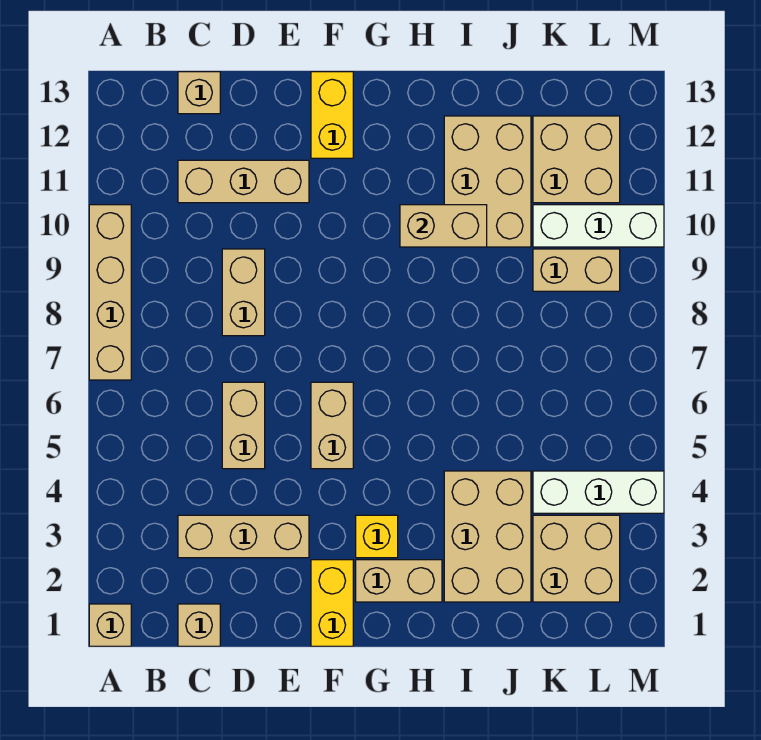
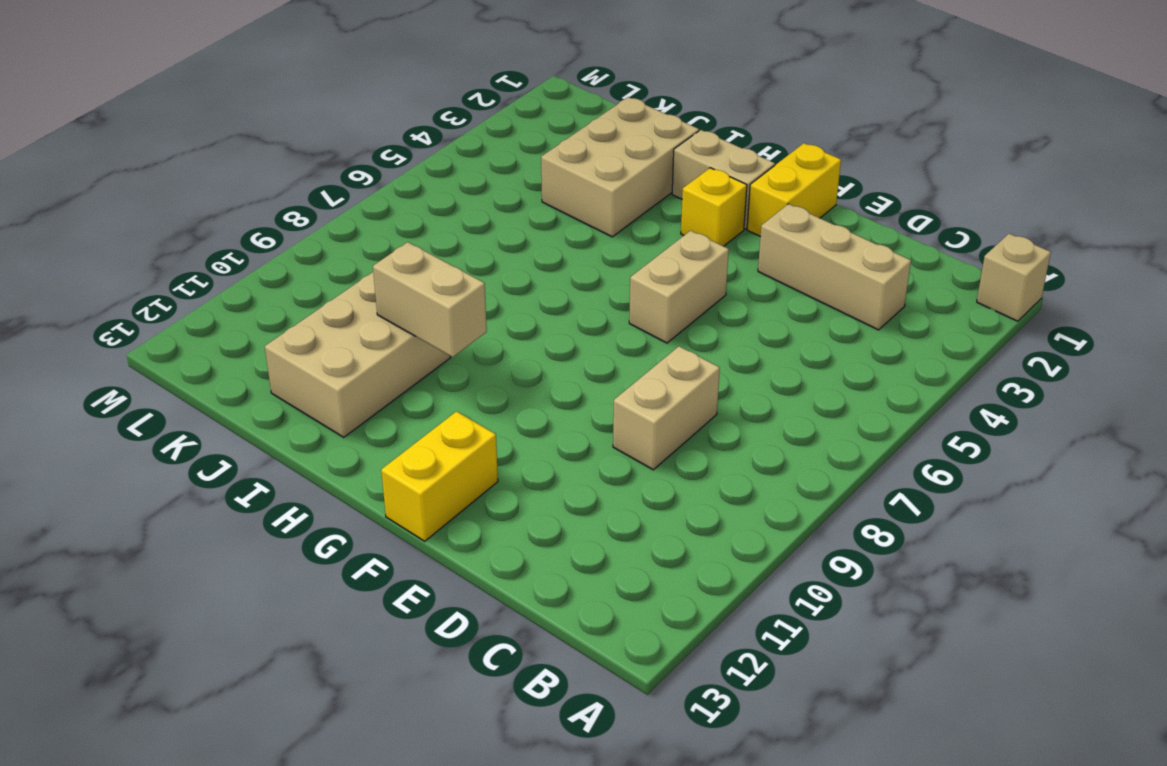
none -> tan brick A7:A10 level 1
none -> tan brick C1 level 1
none -> tan brick C11:E11 level 1

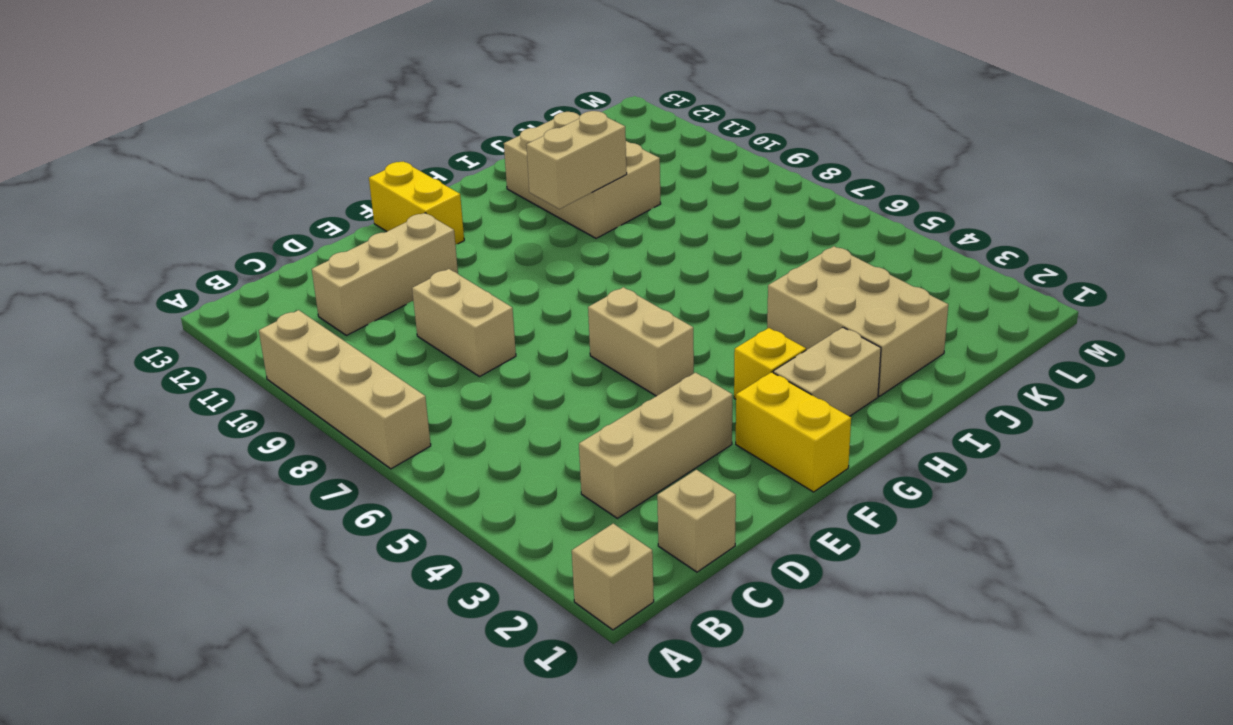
none -> tan brick C13 level 1
none -> tan brick D5:D6 level 1
none -> tan brick K2:L3 level 1

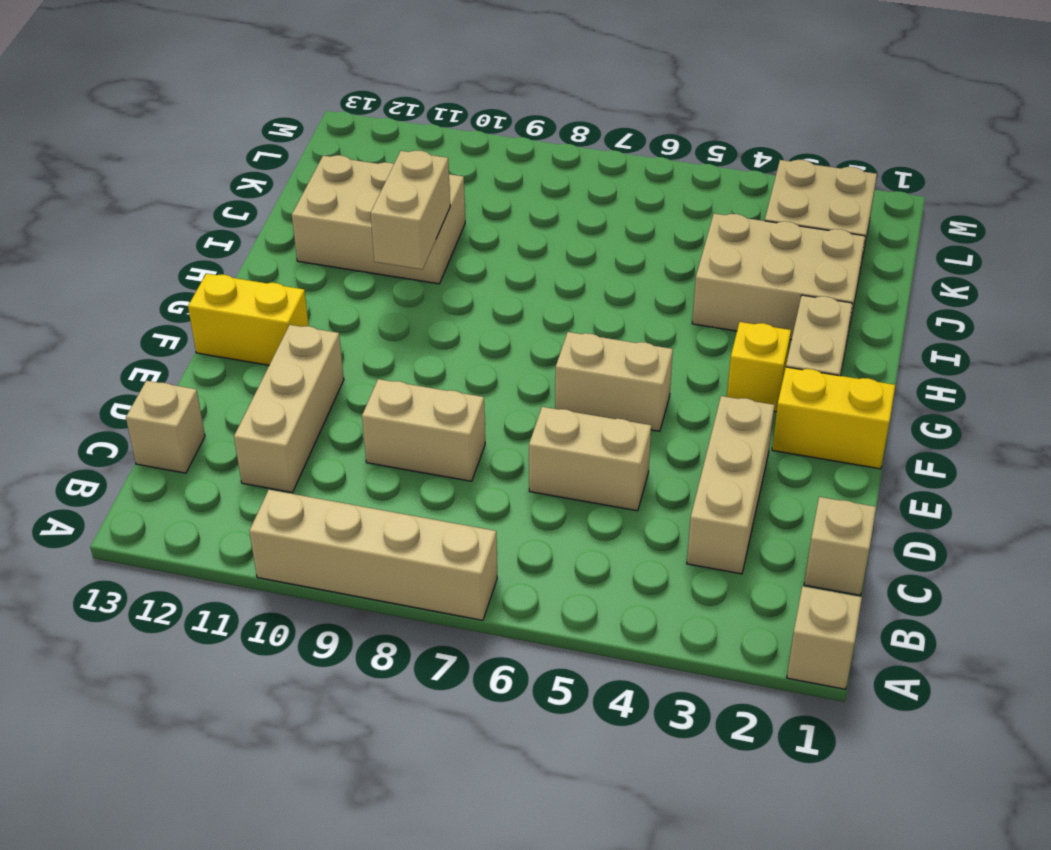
none -> white brick K4:M4 level 1
none -> tan brick K9:L9 level 1
none -> white brick K10:M10 level 1

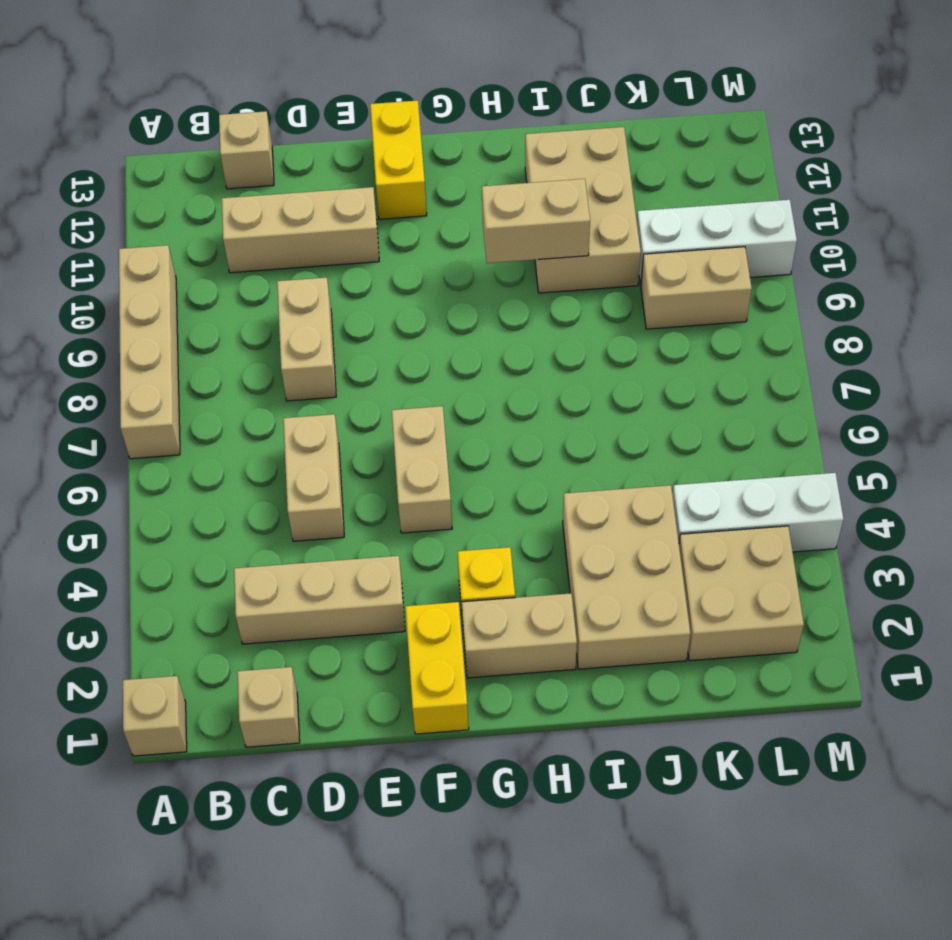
none -> tan brick K11:L12 level 1

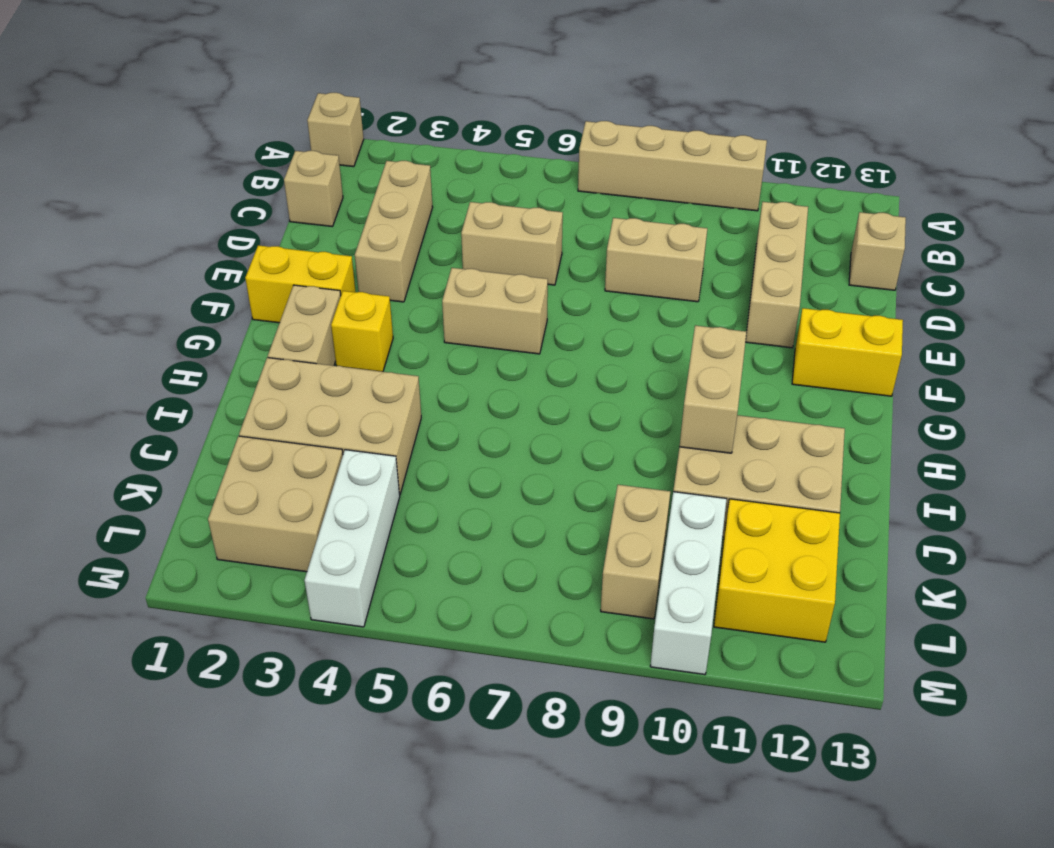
yellow brick K11:L12 level 1 -> tan brick K11:L12 level 1

